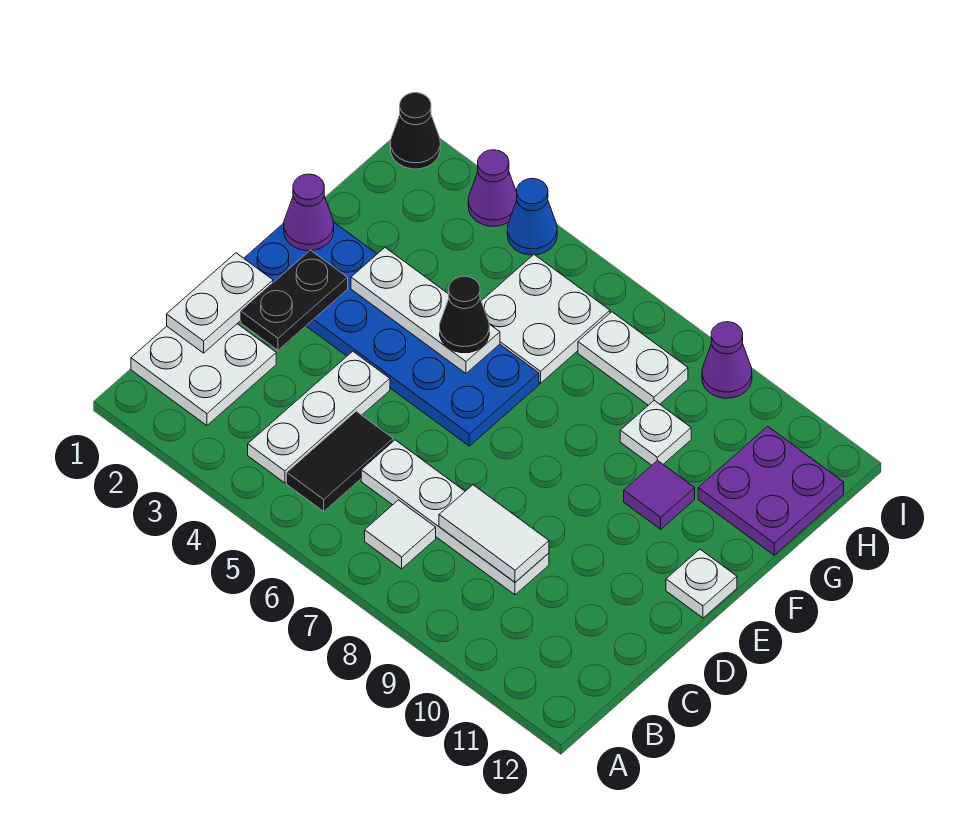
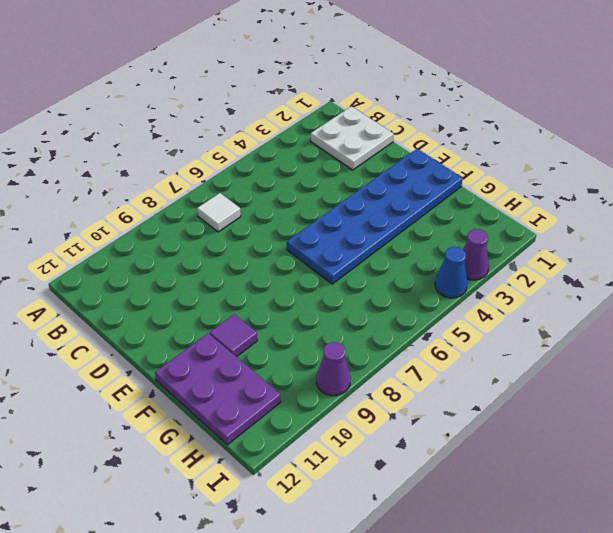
purple plate F11:H12 level 1 -> purple plate G11:H12 level 1
none -> white plate B4:D4 level 1
none -> black tile B5:C5 level 1
none -> white plate C6:C9 level 1

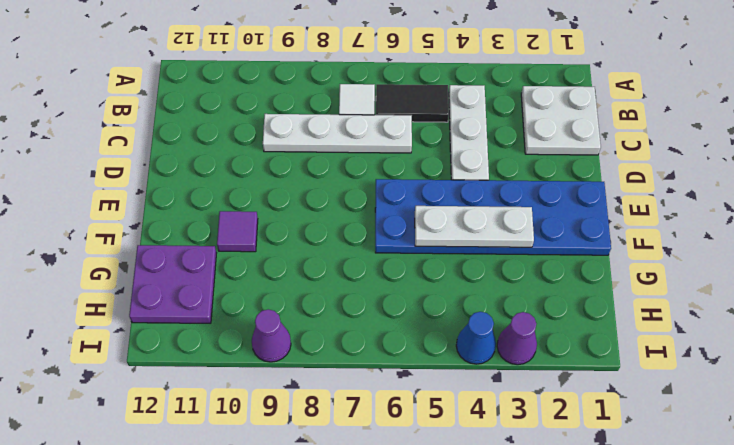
black tile B5:B6 level 1 -> black tile B5:C5 level 1
none -> white plate E12 level 1
none -> white plate G5:H6 level 1
none -> white plate G9 level 1

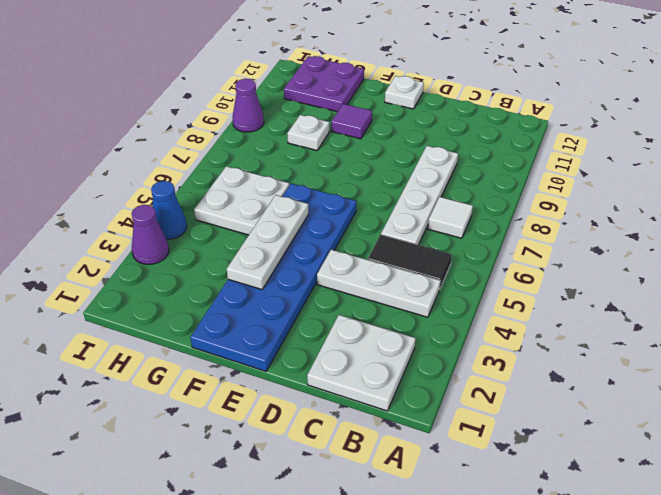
none -> white plate H7:H8 level 1
none -> black cone I1 level 1
none -> white plate C1:D1 level 2

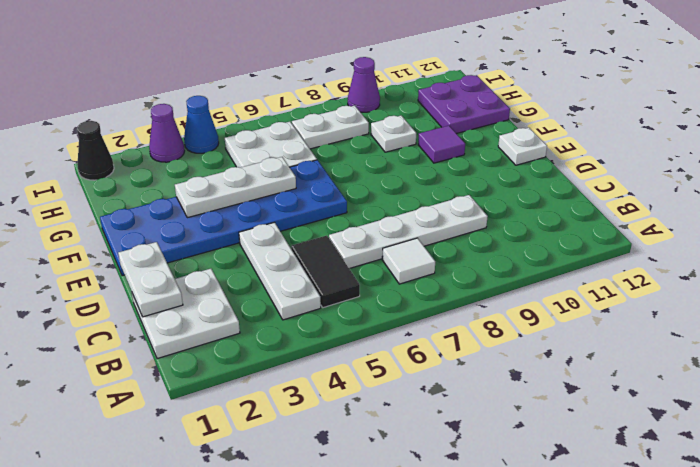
none -> white tile C8:C9 level 2
none -> black plate D2:E2 level 2
none -> purple cone F1 level 2

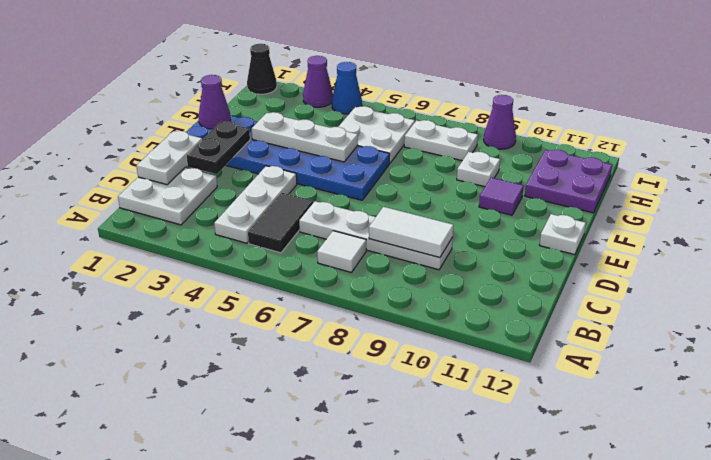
none -> black cone F5 level 3

